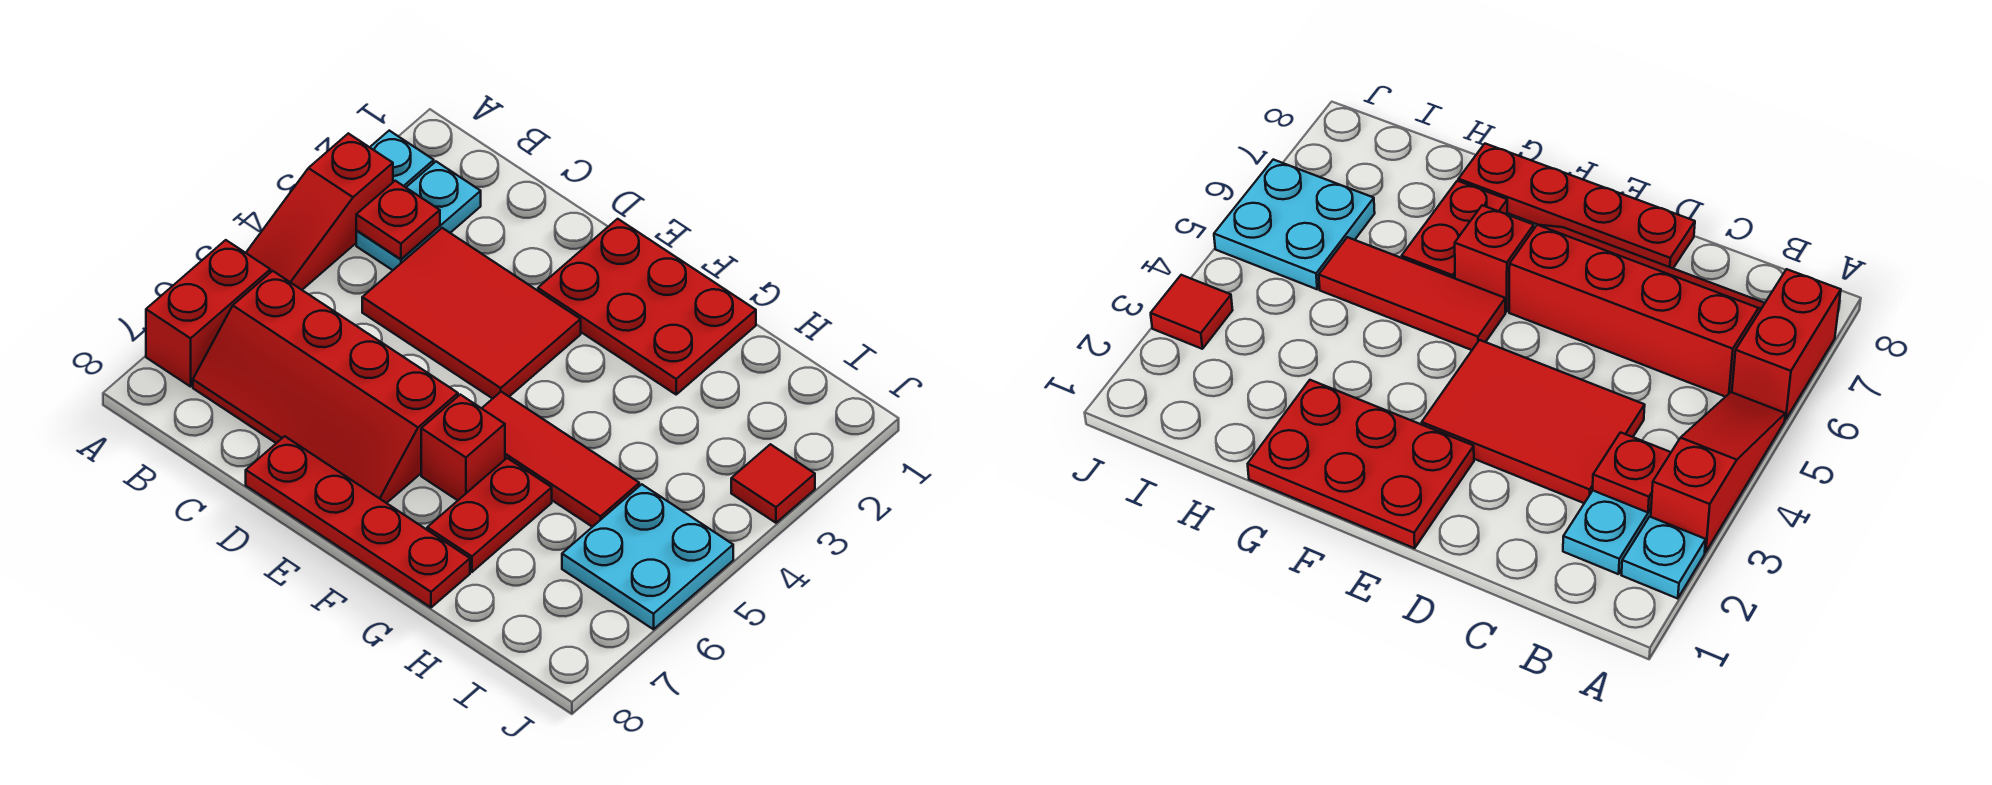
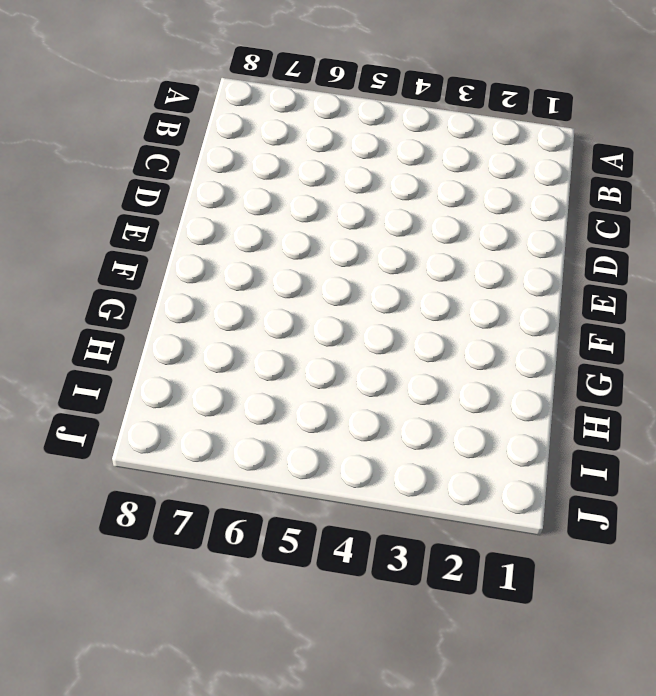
none -> cyan plate A2 level 1
none -> red slope A3:A5 level 1 top 3
none -> red brick A6:A7 level 1

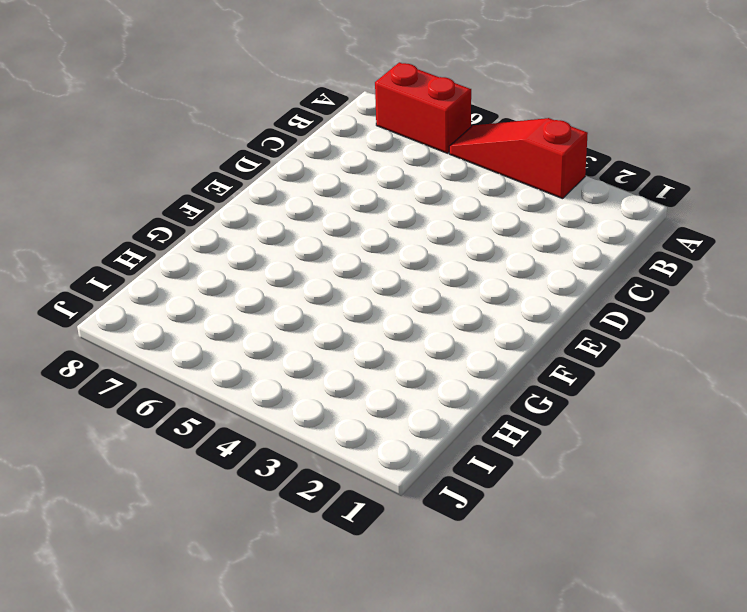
none -> cyan plate A2 level 1
none -> cyan plate B2:B3 level 1
none -> red slope B6:E7 level 1 top 6

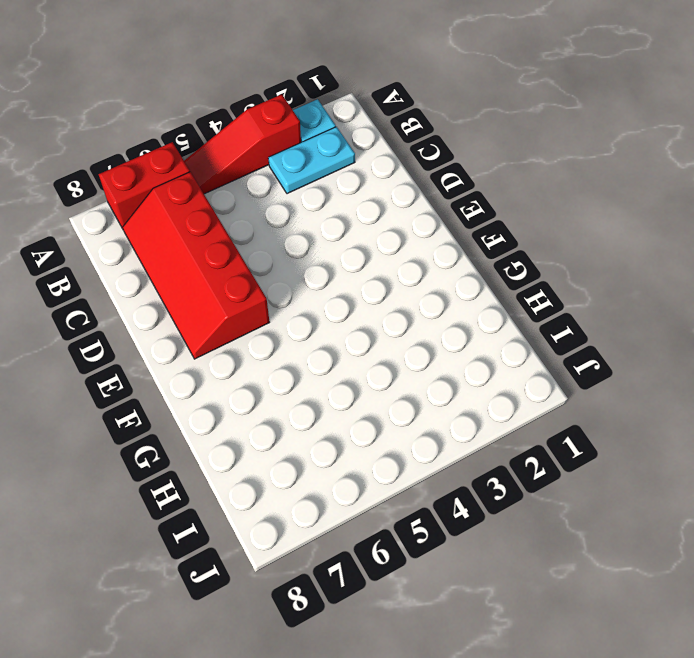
none -> red tile C3:E4 level 1
none -> red plate D8:G8 level 1
none -> red plate E1:G2 level 1

